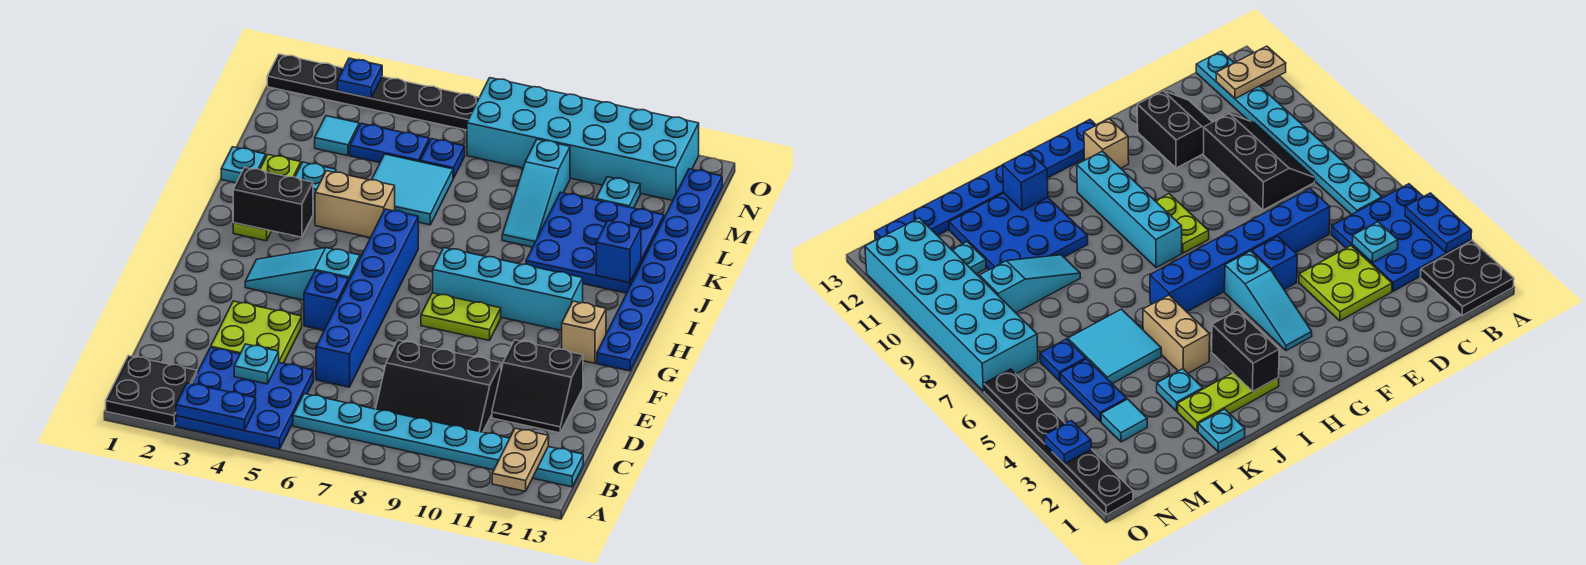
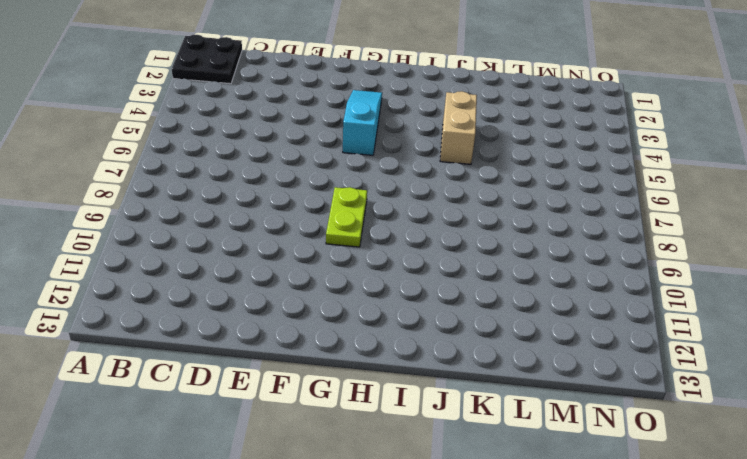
none -> blue plate A3:C5 level 1
none -> cyan plate B6:B13 level 1
none -> black slope C8:D10 level 1 top D
none -> lime plate D3:E4 level 1

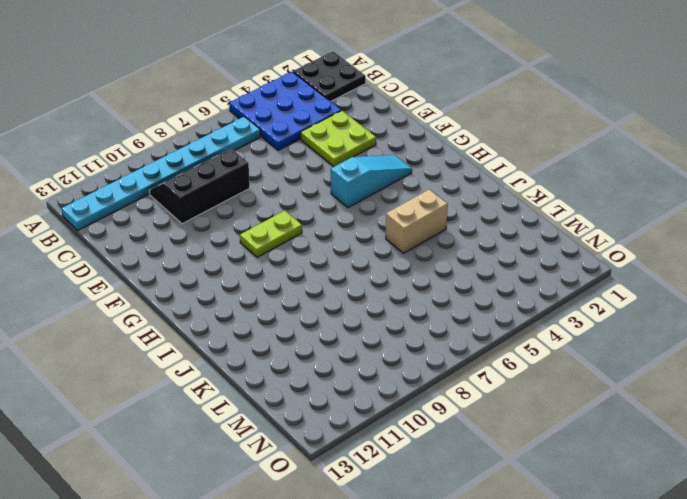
none -> blue brick D6:I6 level 1
none -> black slope D11:E12 level 1 top E
none -> blue brick F5 level 1
none -> tan brick G12 level 1

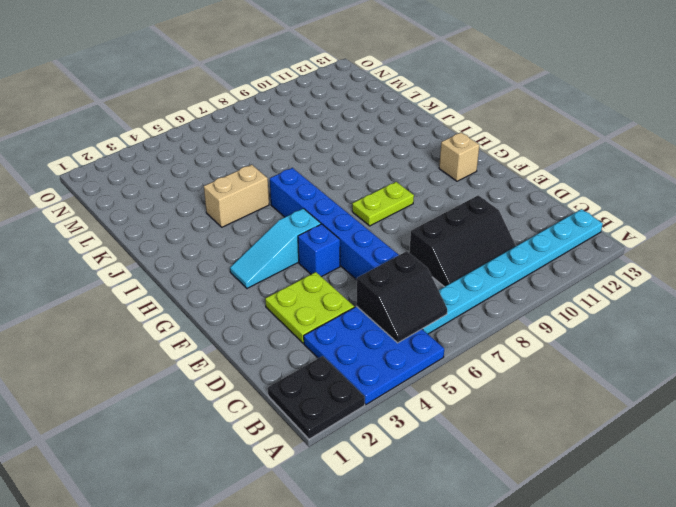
black slope B5:C6 level 2 top C -> black slope D11:E12 level 1 top E
none -> blue plate G13:N13 level 1
none -> cyan brick H8:H11 level 1
none -> lime plate I2:K2 level 1
none -> blue plate J10:L12 level 1

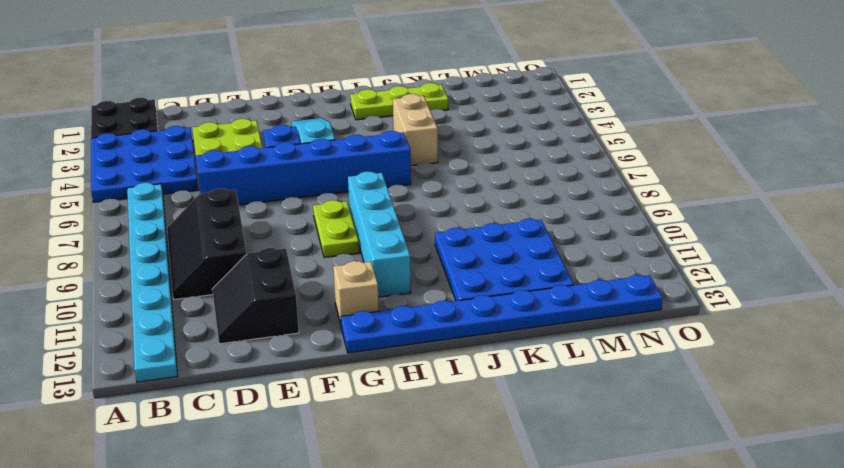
none -> cyan plate K1 level 1
none -> cyan plate K3 level 1
none -> cyan tile K5:L6 level 1
none -> cyan slope K9:M9 level 1 top M

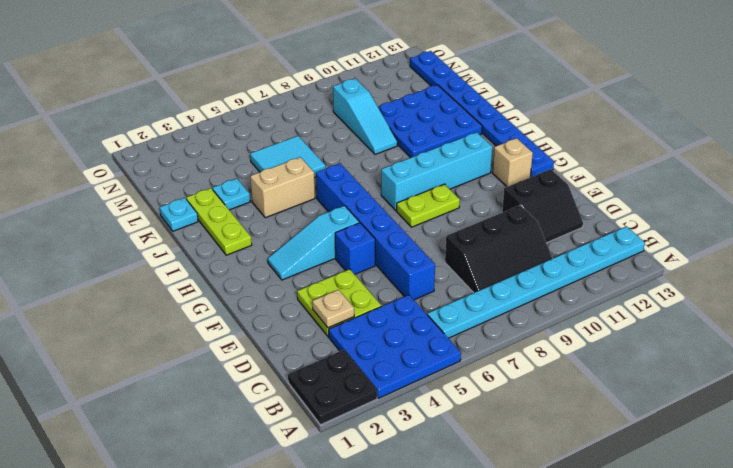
tan plate D3 level 2 -> none
none -> cyan tile M3 level 1
none -> blue plate M4:M5 level 1
none -> blue plate M6 level 1
none -> cyan plate M11 level 1

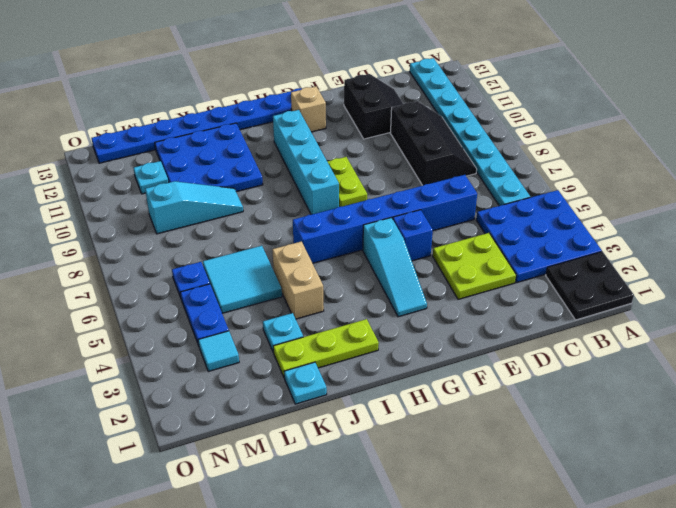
none -> cyan brick N7:O12 level 1
none -> black plate O1:O6 level 1
none -> blue plate A3:A4 level 2
none -> tan plate A12:B12 level 2

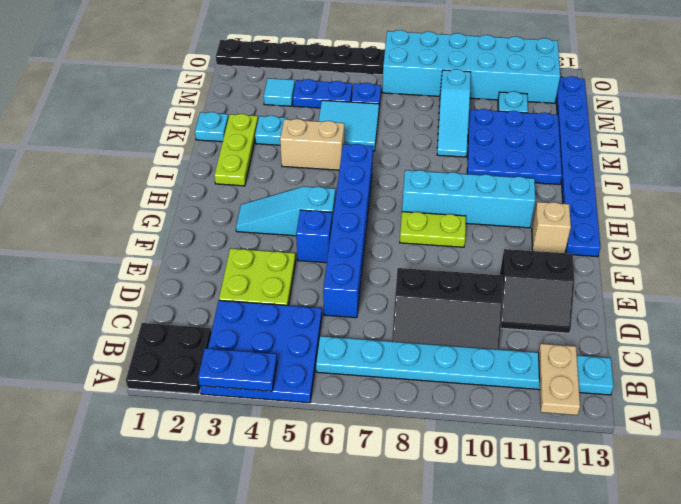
none -> cyan plate C4 level 2
none -> black brick I2:I3 level 2
none -> blue brick J12 level 2
none -> blue plate O3 level 2

